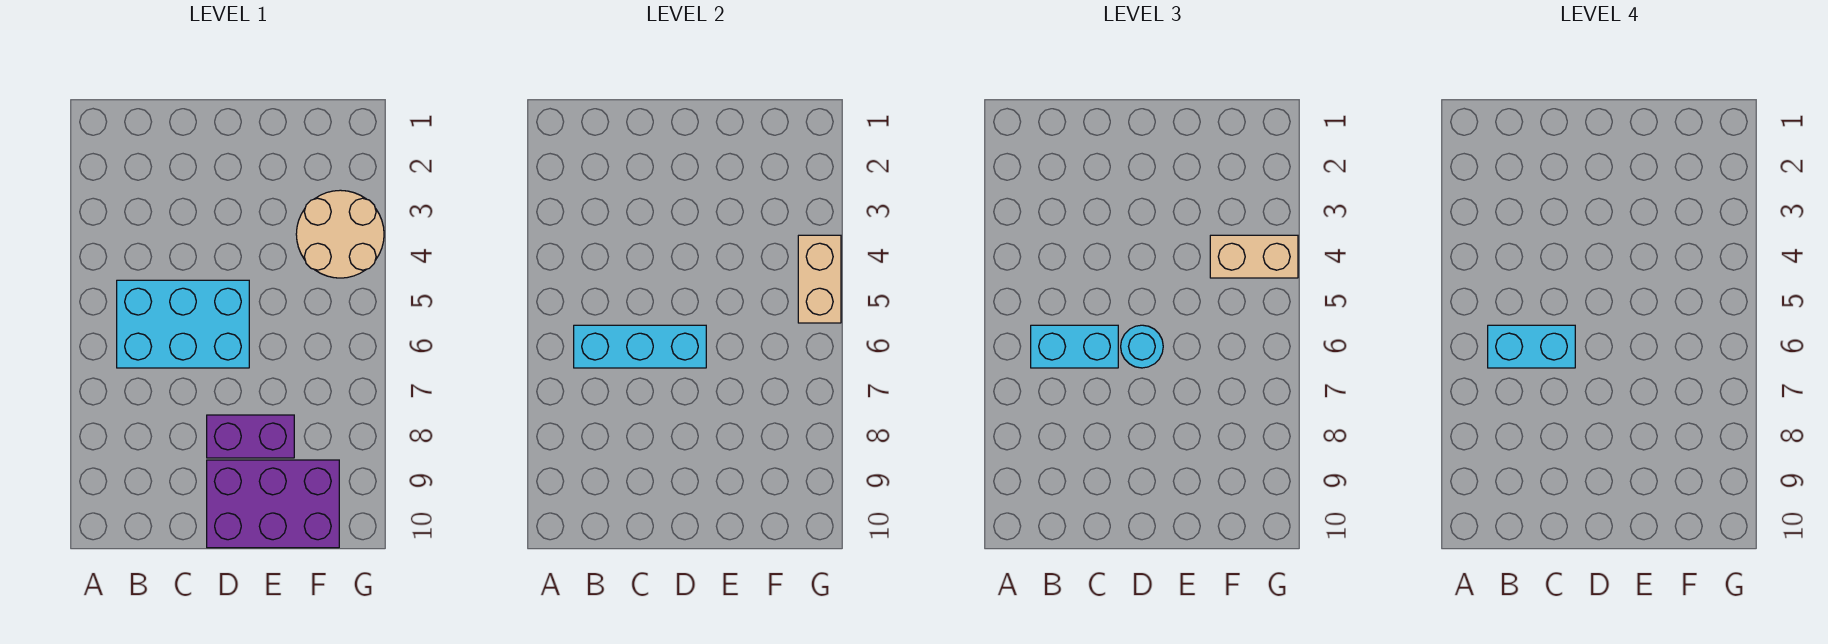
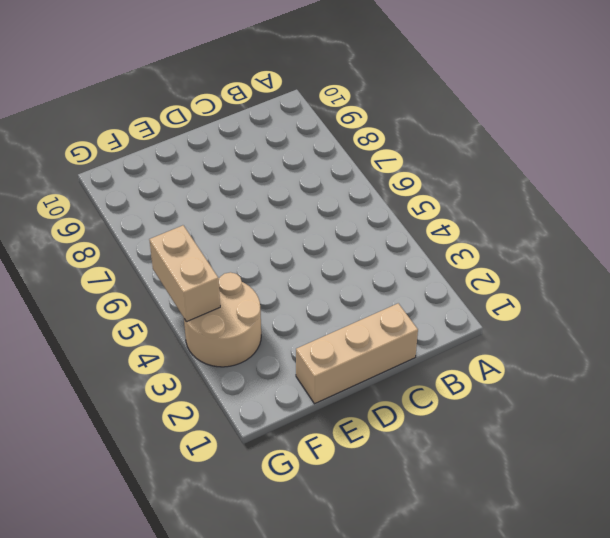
tan brick C1:E1 level 1 -> none
none -> cyan brick B5:D6 level 1
none -> purple brick D8:E8 level 1

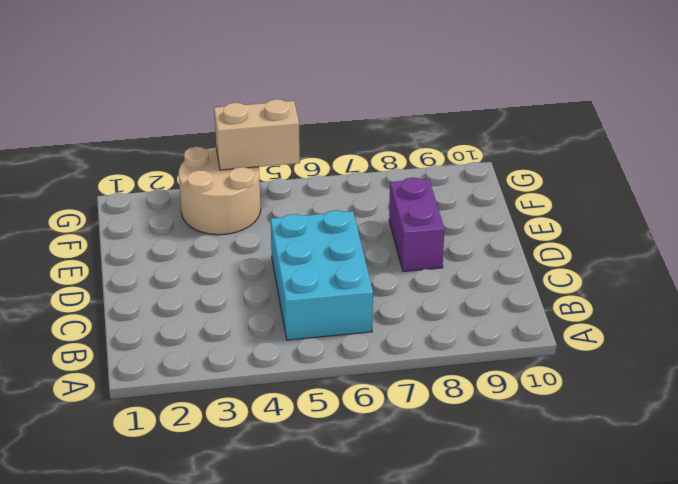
none -> purple brick D9:F10 level 1
none -> cyan brick B6:D6 level 2

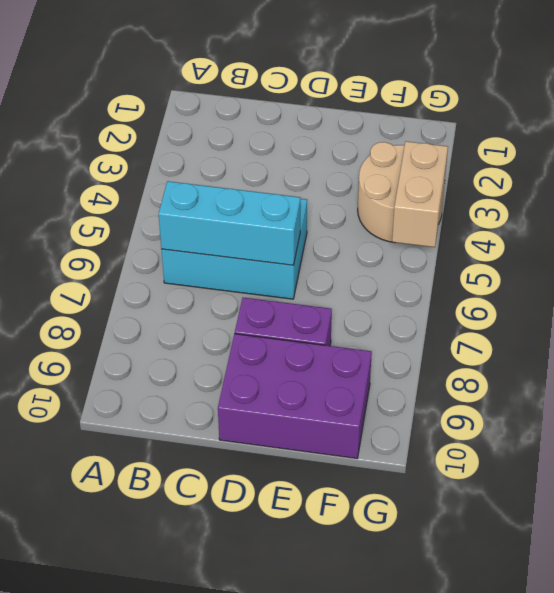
none -> cyan brick B6:C6 level 3
none -> cyan round brick D6 level 3

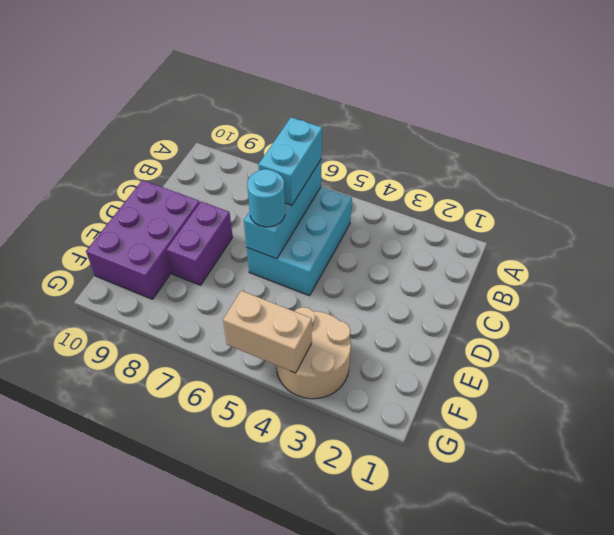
none -> tan brick F4:G4 level 3
none -> cyan brick B6:C6 level 4

